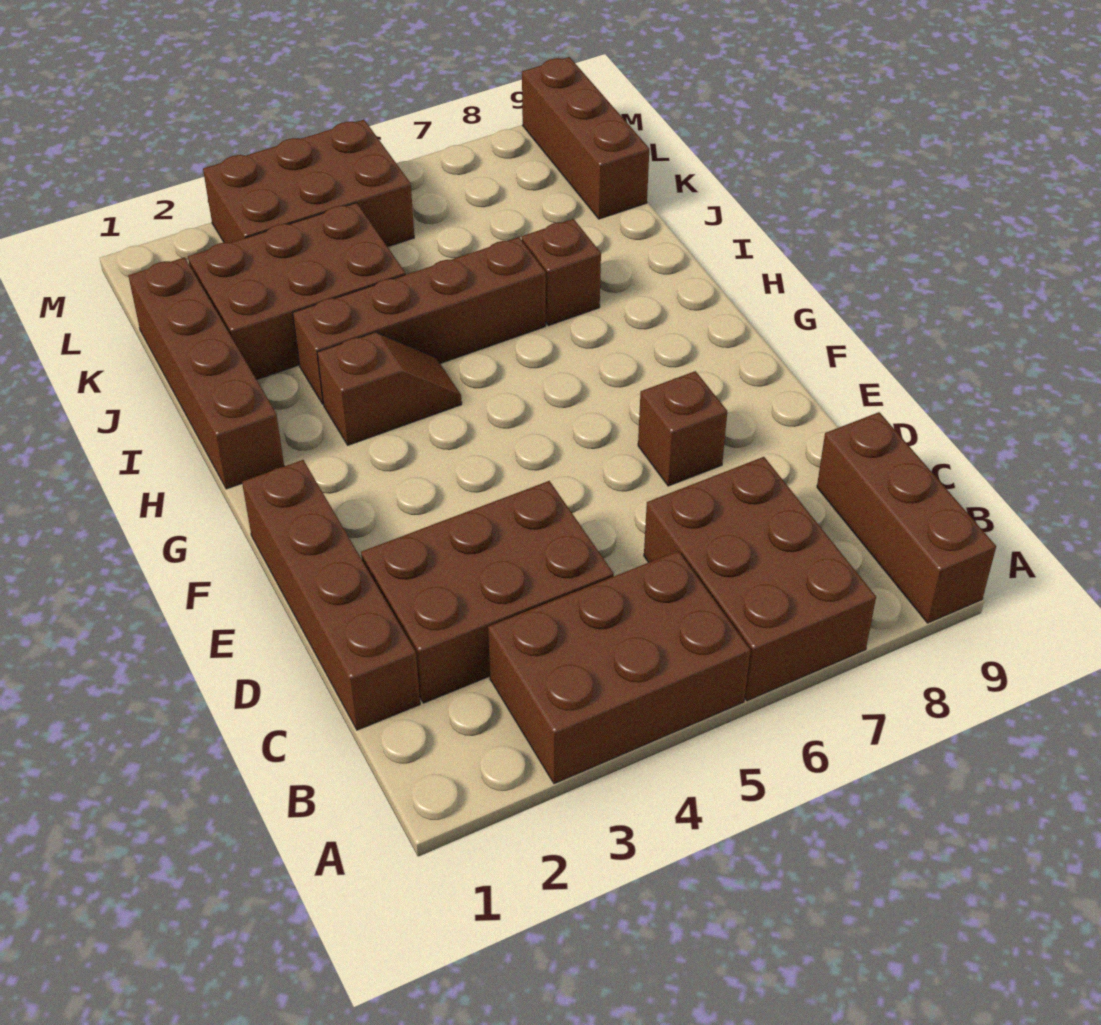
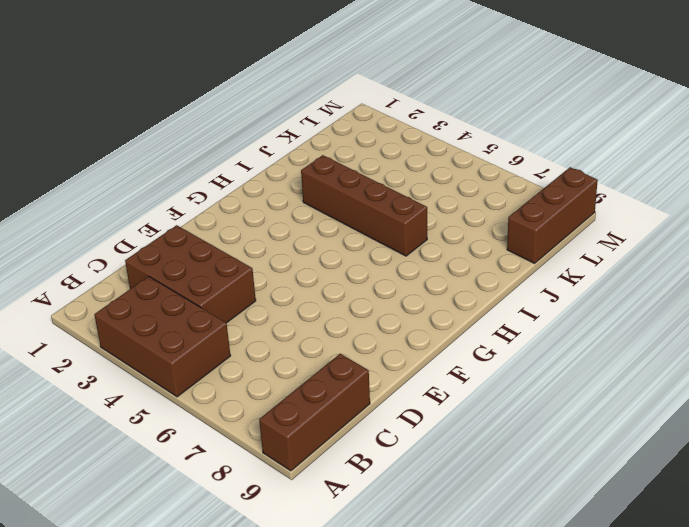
none -> brown brick A6:C7 level 1
none -> brown brick C1:F1 level 1
none -> brown brick E7 level 1

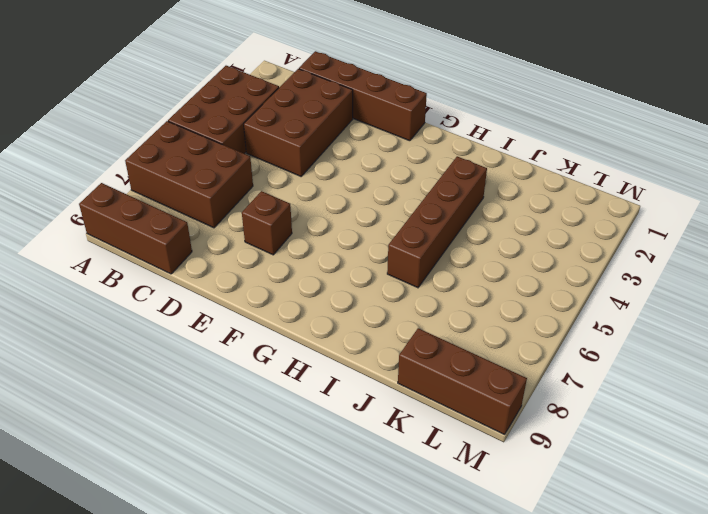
none -> brown brick H1:K1 level 1
none -> brown slope H3:H4 level 1 top 3
none -> brown brick I7 level 1

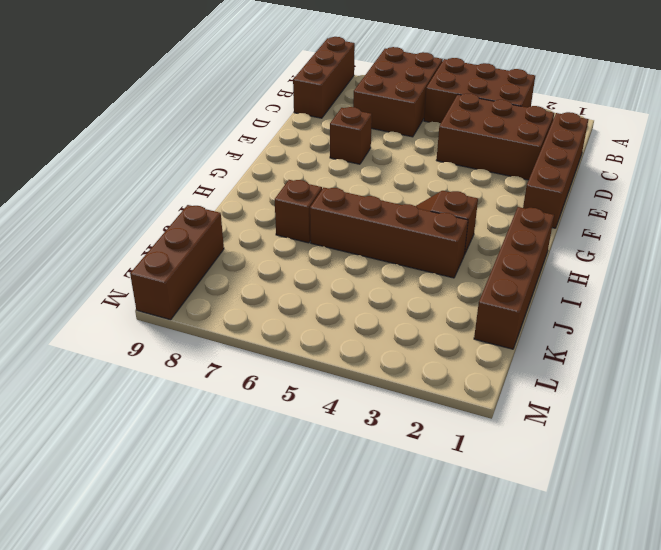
none -> brown brick J2:K4 level 1
none -> brown brick L3:M5 level 1

